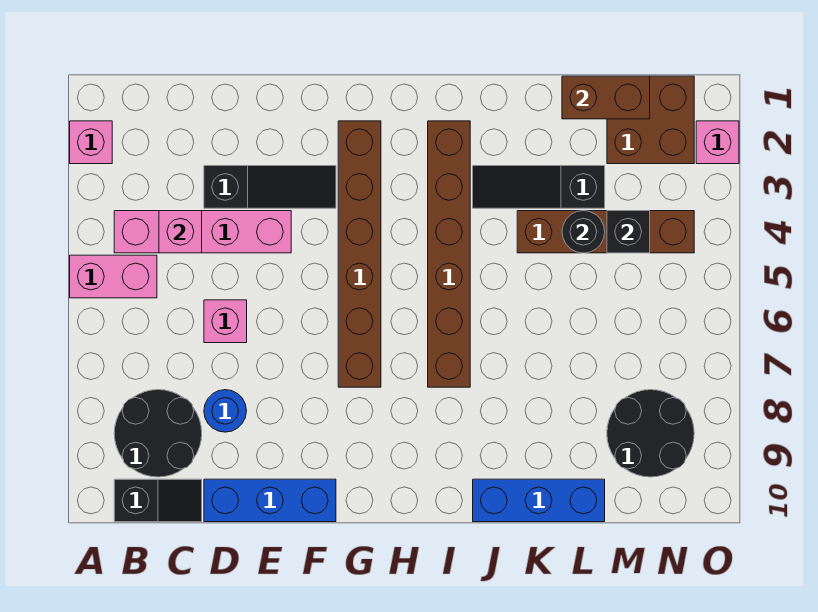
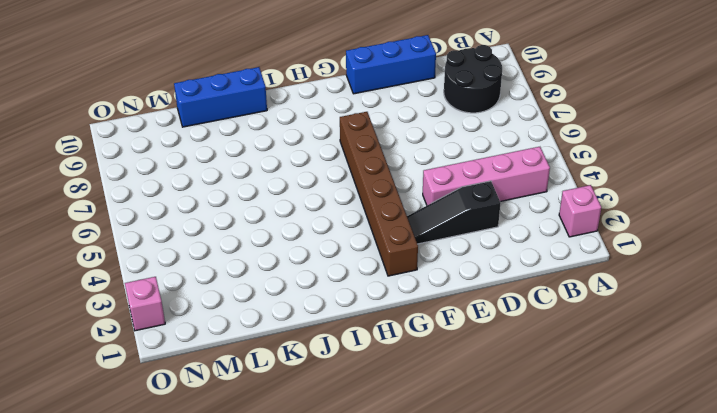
none -> pink brick A5:B5 level 1
none -> black slope B10:C10 level 1 top B
none -> pink brick D6 level 1

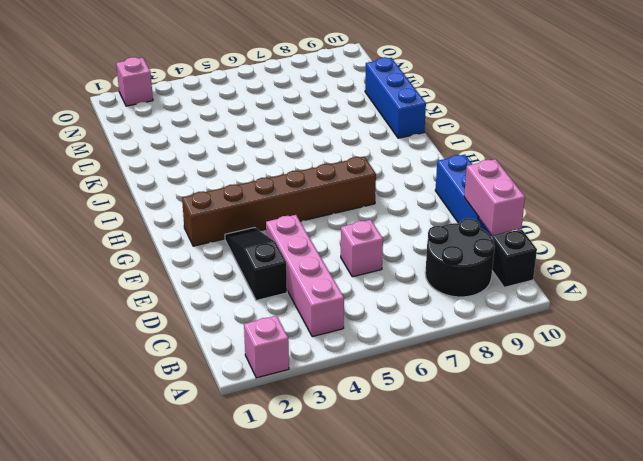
pink brick C10:D10 level 2 -> pink brick A5:B5 level 1
none -> blue round brick D8 level 1
none -> brown brick I2:I7 level 1
none -> black slope J3:L3 level 1 top L

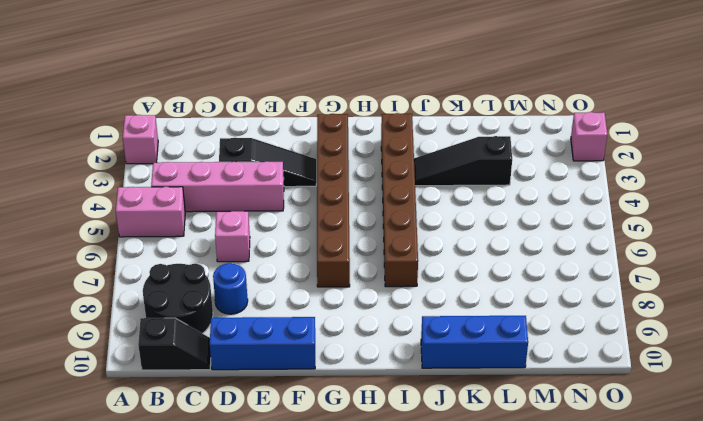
none -> brown brick K4:N4 level 1
none -> brown brick M1:N2 level 1
none -> black round brick M8:N9 level 1

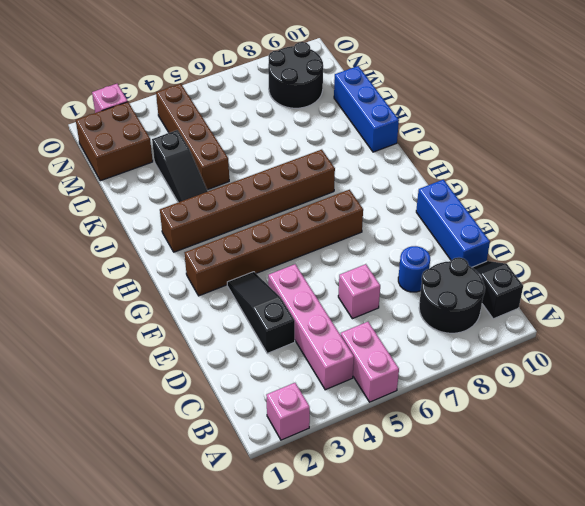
none -> pink brick C4 level 2
none -> brown brick L1:M1 level 2
none -> black round brick L4 level 2

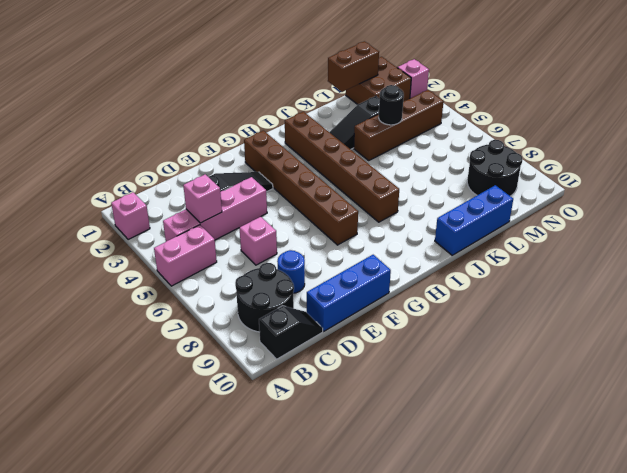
none -> black brick M4 level 2

